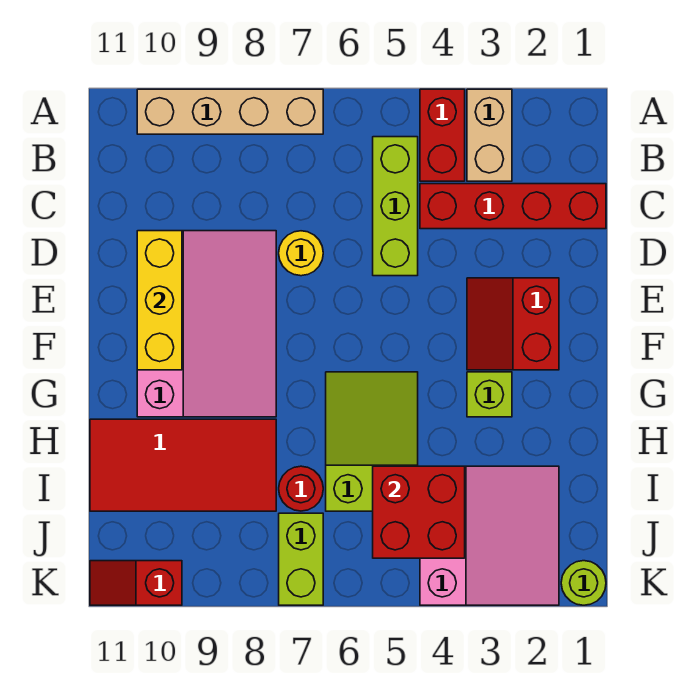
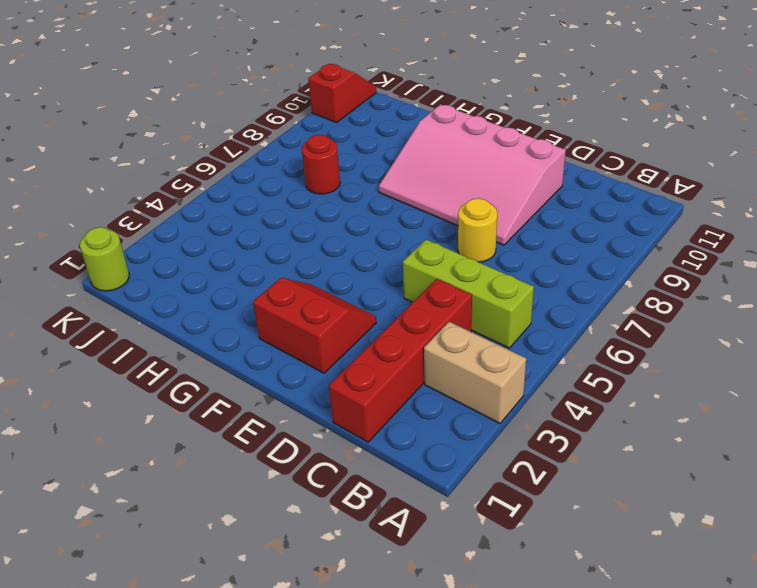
none -> red brick A4:B4 level 1
none -> tan brick A7:A10 level 1
none -> lime brick G3 level 1

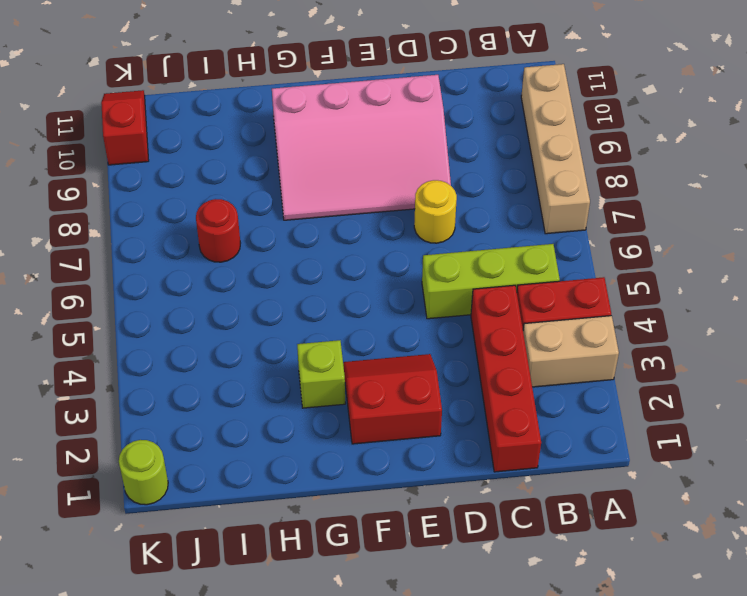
none -> lime slope G5:I6 level 1 top I
none -> red tile H8:I11 level 1
none -> pink slope I2:K4 level 1 top 4

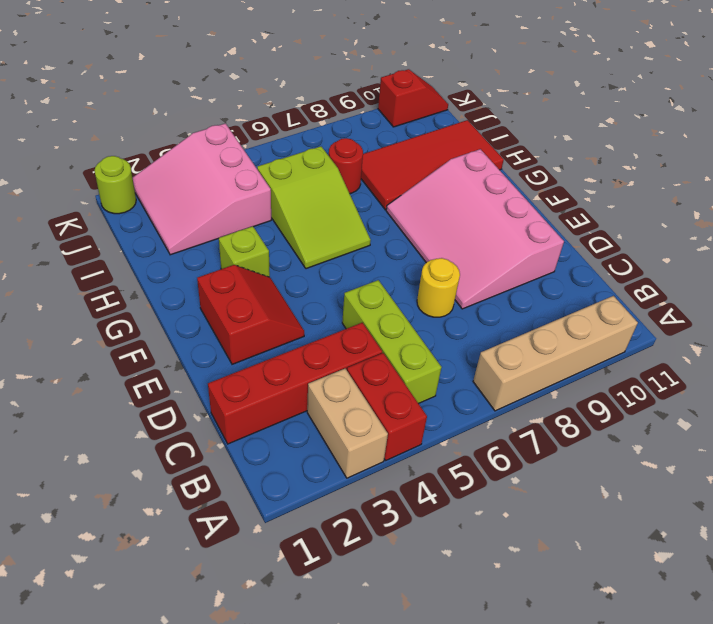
none -> lime brick J7:K7 level 1
none -> yellow brick D10:F10 level 2
none -> red brick I4:J5 level 2

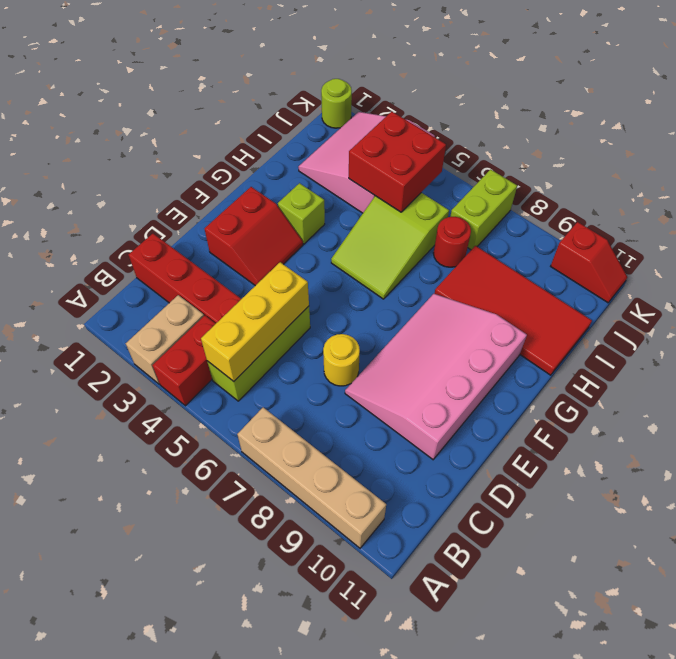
yellow brick B5:D5 level 2 -> yellow brick D10:F10 level 2

